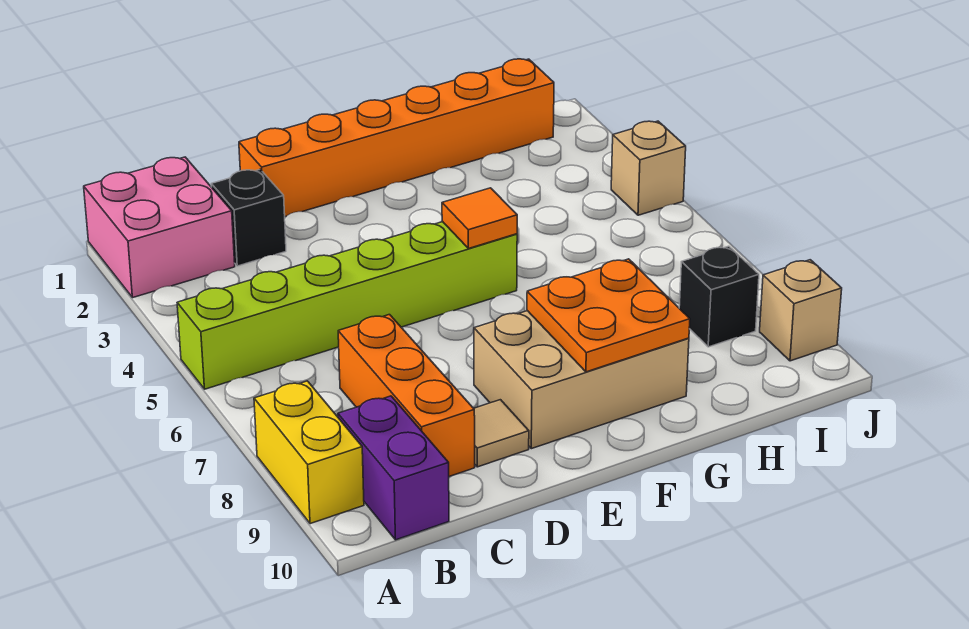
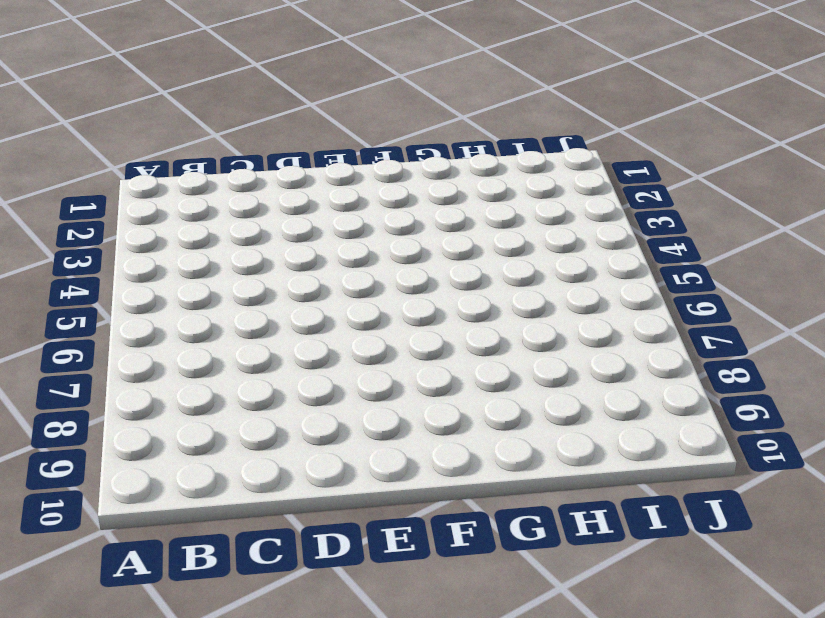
none -> pink brick A1:B2 level 1
none -> lime brick A5:F5 level 1
none -> yellow brick A8:A9 level 1

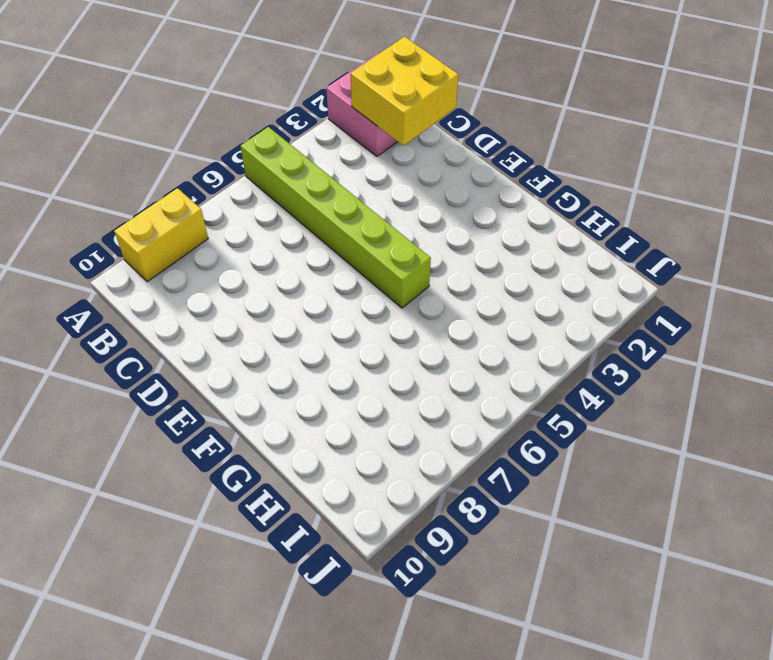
yellow brick B1:C2 level 2 -> none
none -> purple brick B9:B10 level 1
none -> black brick C2 level 1
none -> orange brick C7:C9 level 1

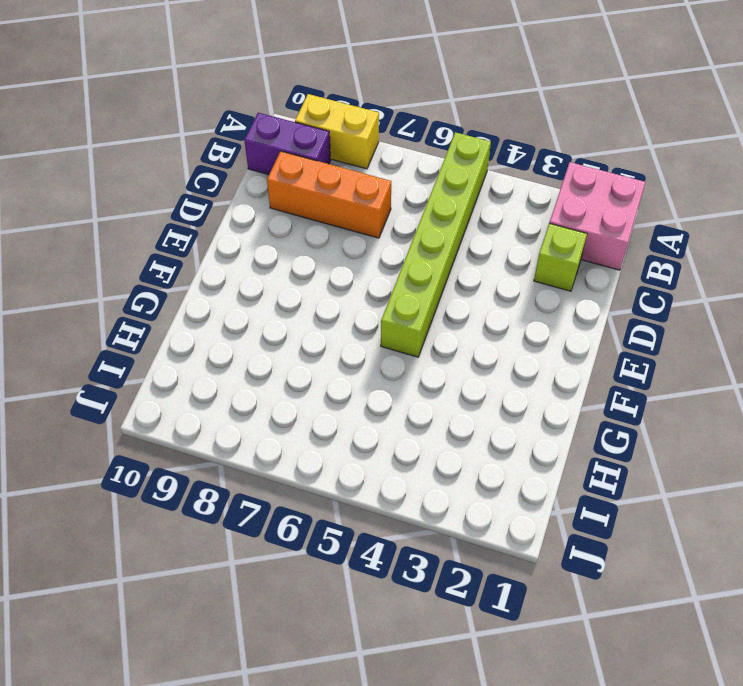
lime brick C2 level 1 -> black brick C2 level 1
none -> orange brick D1:I1 level 1
none -> tan tile D9 level 1
none -> tan brick E8:G9 level 1

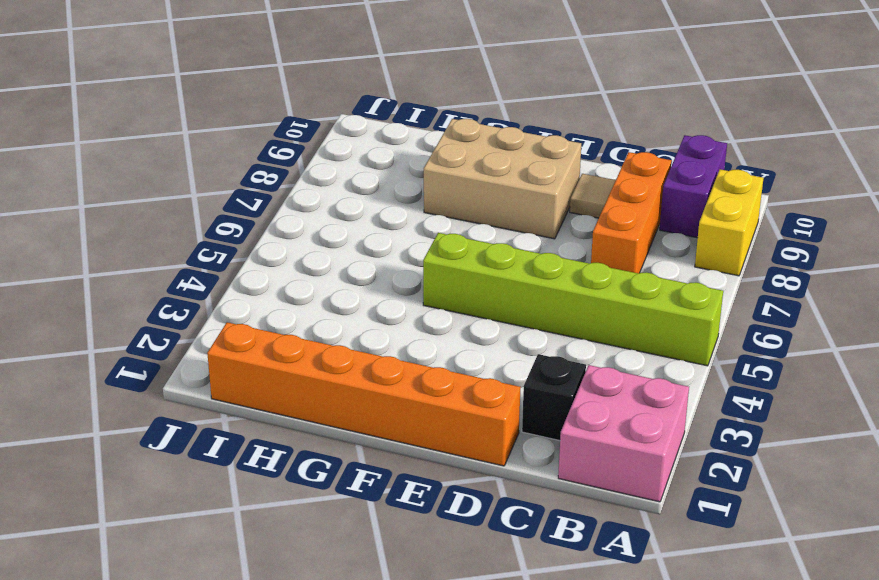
none -> black brick I8 level 1
none -> tan brick J4 level 1
none -> tan brick J9 level 1

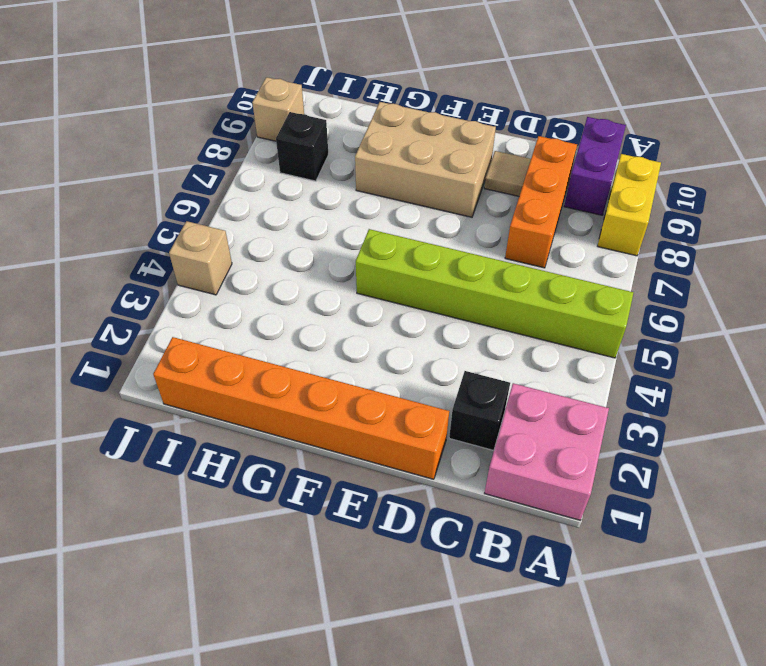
none -> orange tile F5 level 2
none -> orange plate F8:G9 level 2

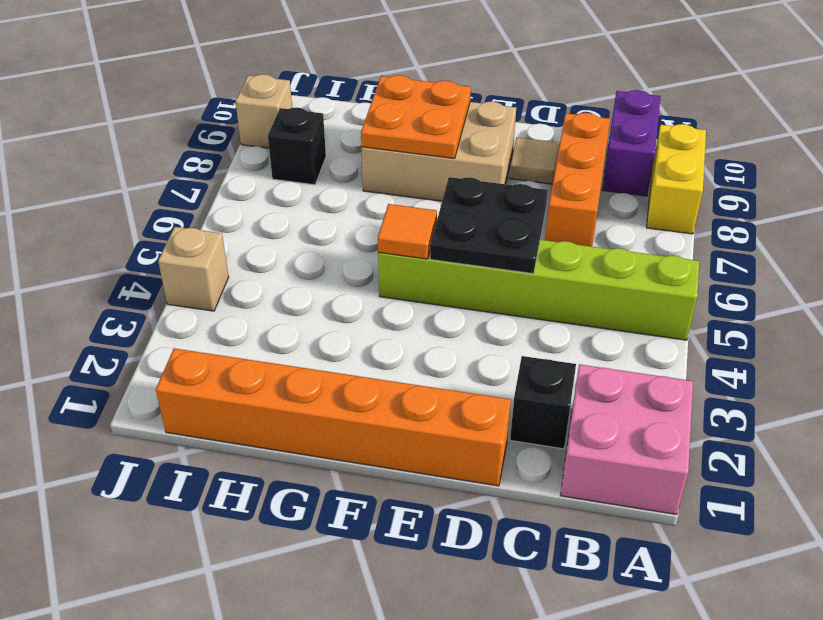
black plate D5:E6 level 2 -> none

